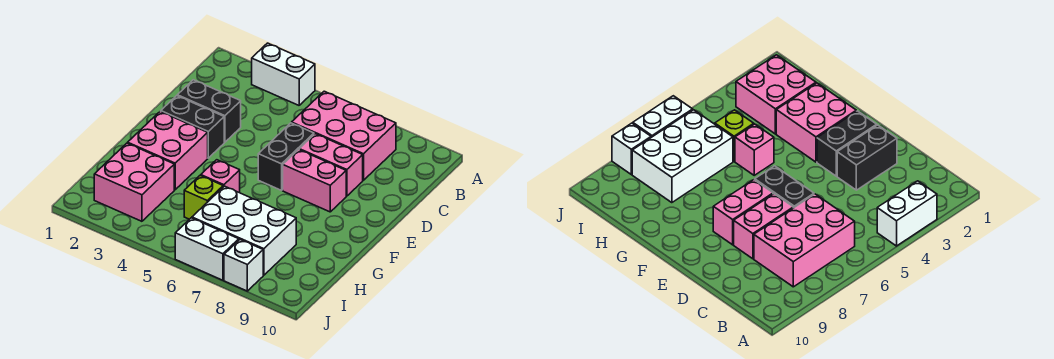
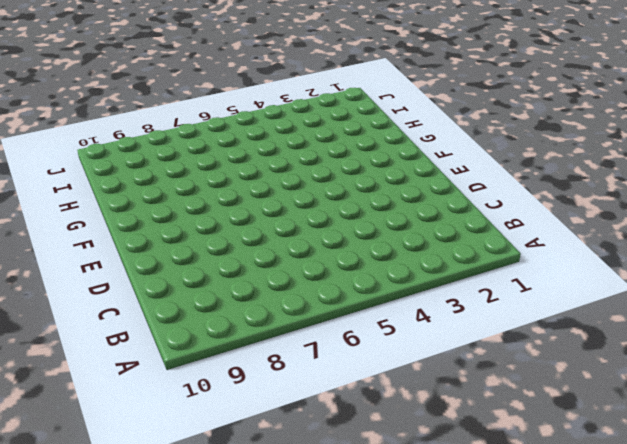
none -> white brick A3:A4 level 1
none -> pink brick B6:C8 level 1
none -> black brick D2:D3 level 1

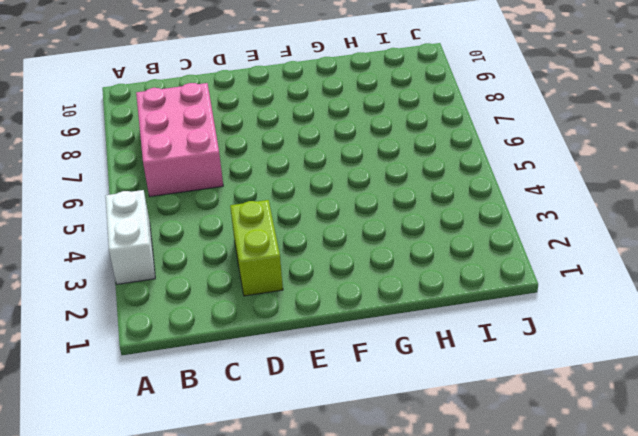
lime brick D2:D3 level 1 -> black brick D2:D3 level 1
none -> black brick D6:E6 level 1
none -> pink brick D7:D8 level 1
none -> black brick E2:E3 level 1

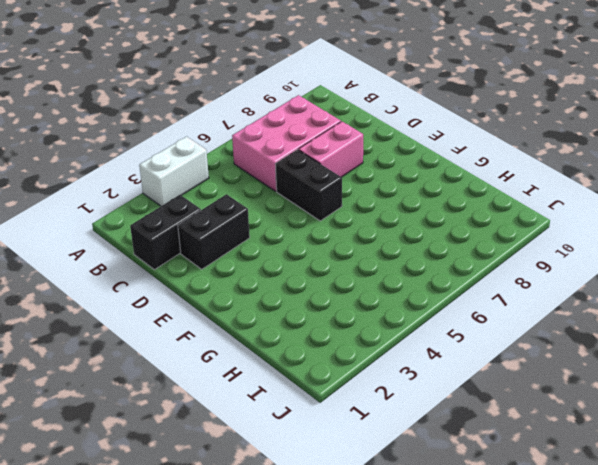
black brick C1:C2 level 1 -> black brick E2:E3 level 1
none -> pink brick E7:E8 level 1
none -> pink brick F2:G3 level 1
none -> pink brick G5 level 1

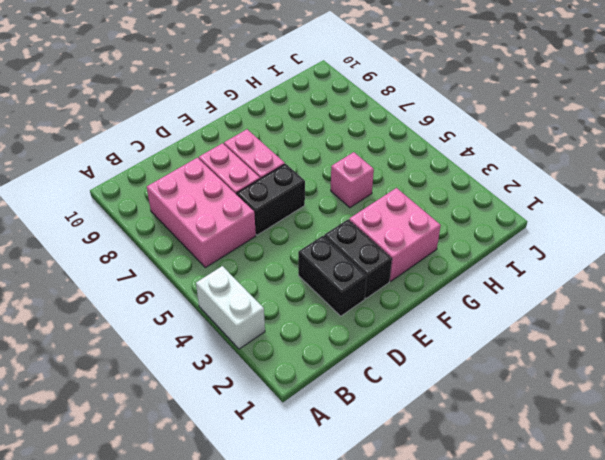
none -> pink brick H2:I3 level 1
none -> lime brick H5 level 1
none -> white brick H6:I8 level 1

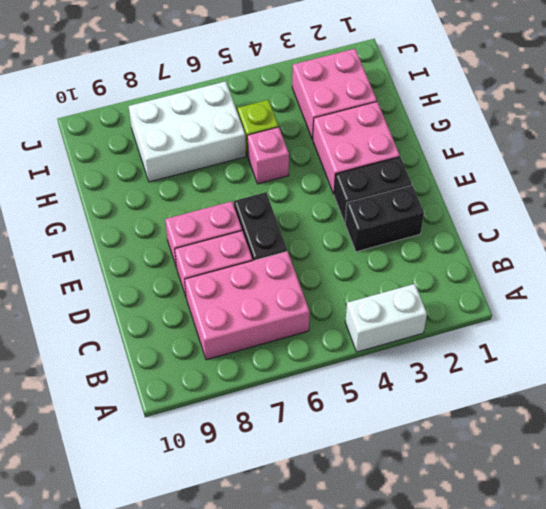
none -> white brick J6:J7 level 1
none -> white brick J8 level 1

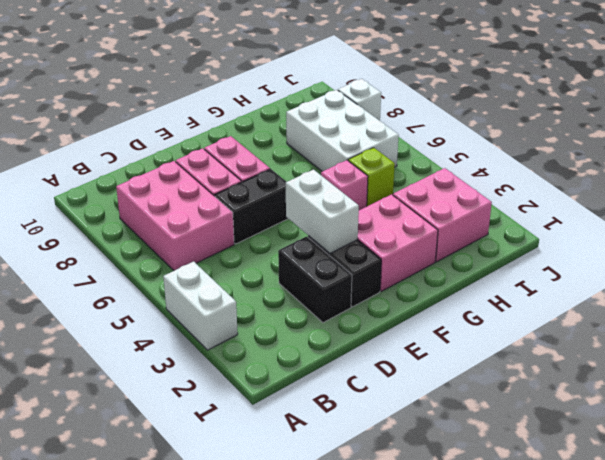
white brick E3:E4 level 2 -> white brick J6:J7 level 1

